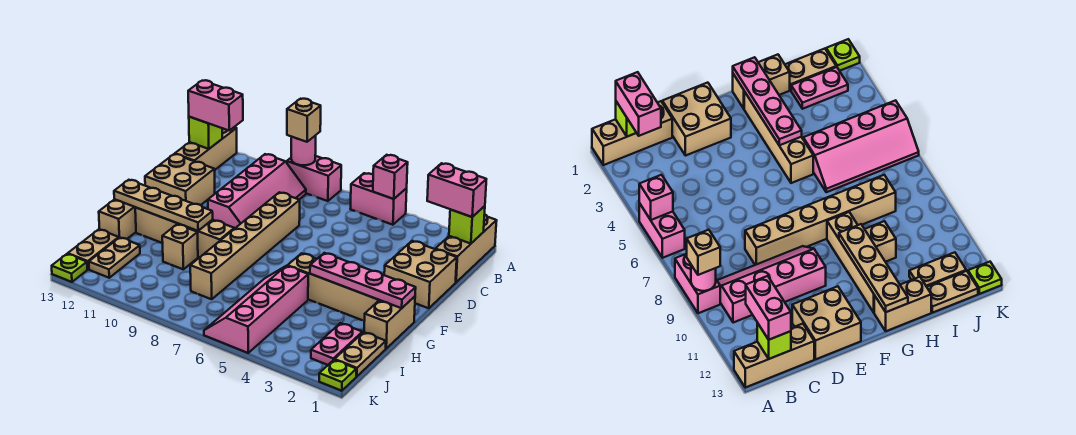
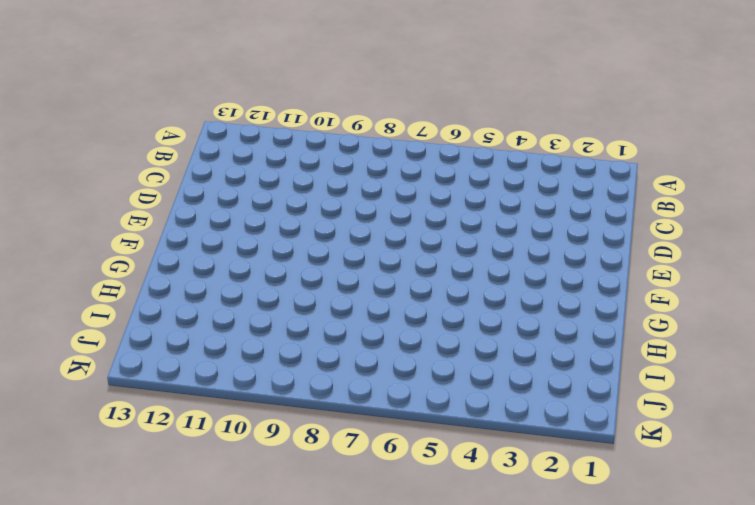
none -> tan brick A1:C1 level 1
none -> pink brick A5:A6 level 1
none -> pink brick A8:A9 level 1

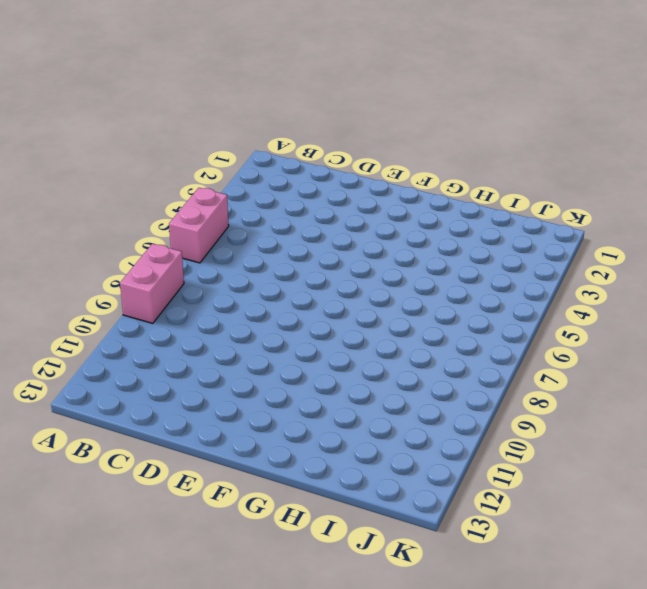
none -> tan brick A1:C1 level 1
none -> tan brick A13:C13 level 1
none -> pink slope B9:E10 level 1 top 10

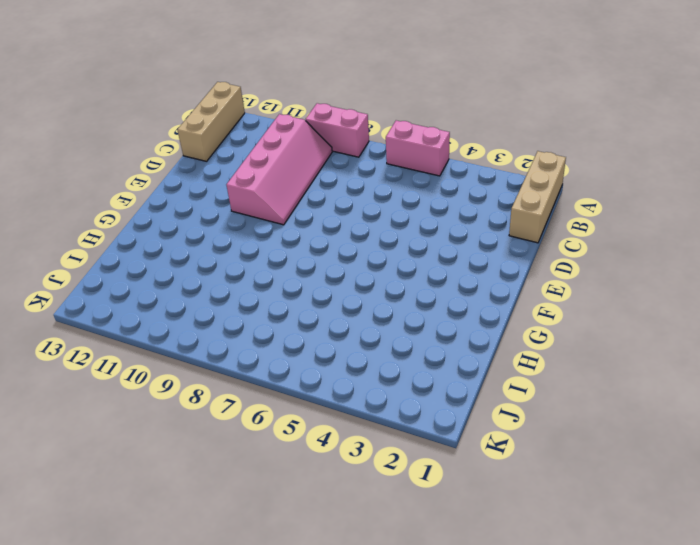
none -> tan brick D1:E2 level 1
none -> tan brick D8:I8 level 1
none -> tan brick D12:E13 level 1

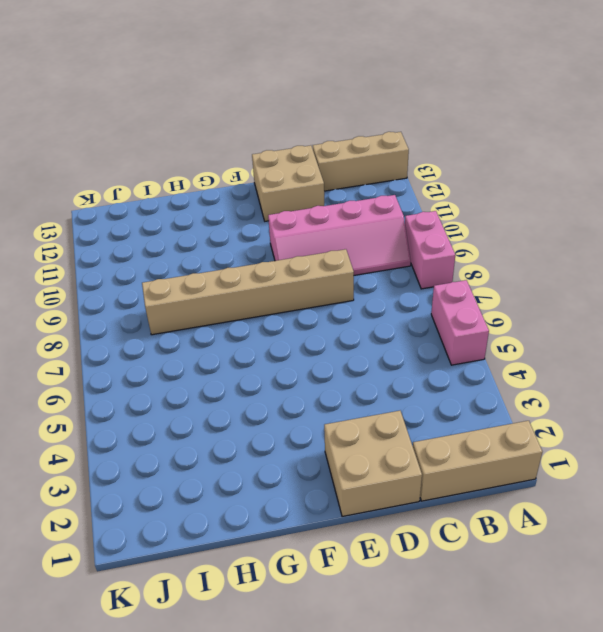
none -> tan brick G1:H1 level 1
none -> tan brick G2:G5 level 1
none -> tan brick G9:G12 level 1

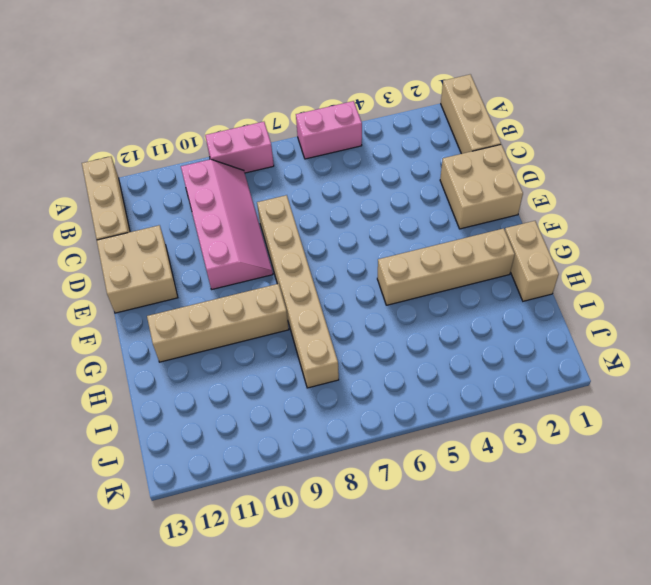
none -> tan brick G13:H13 level 1
none -> pink slope H5:K6 level 1 top 5
none -> tan brick H10 level 1

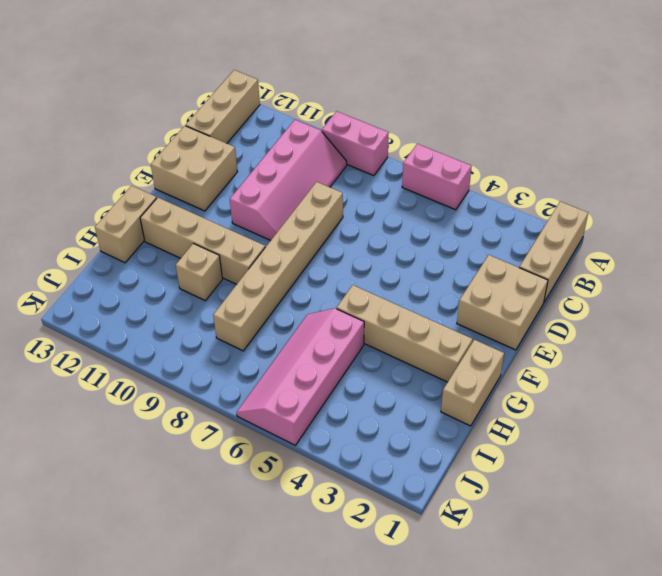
none -> tan plate I1:J1 level 1
none -> pink plate I2:J2 level 1
none -> tan plate I12:J12 level 1

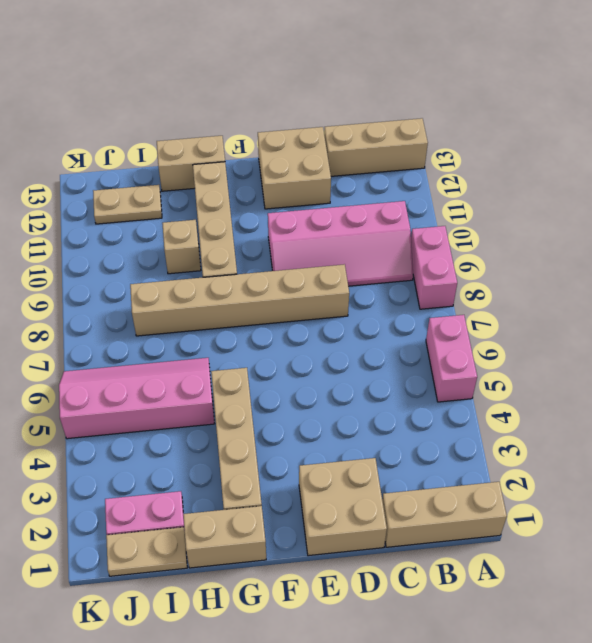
none -> tan plate I13:J13 level 1
none -> lime plate K1 level 1
none -> lime plate K13 level 1

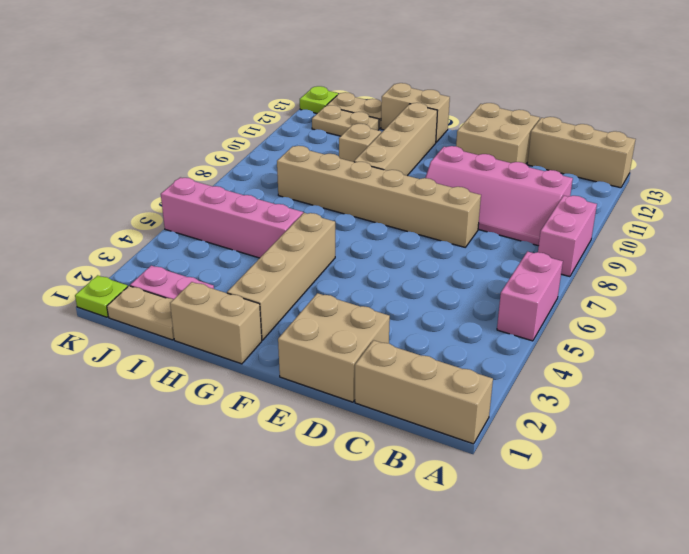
none -> pink brick A5 level 2
none -> pink round brick A9 level 2
none -> lime brick B1 level 2

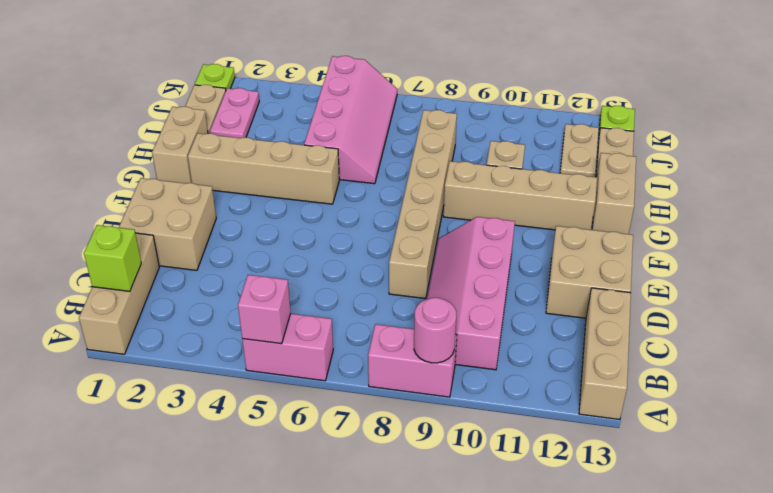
none -> lime brick B13 level 2
none -> pink plate G1:G4 level 2
none -> tan plate G10:G13 level 2

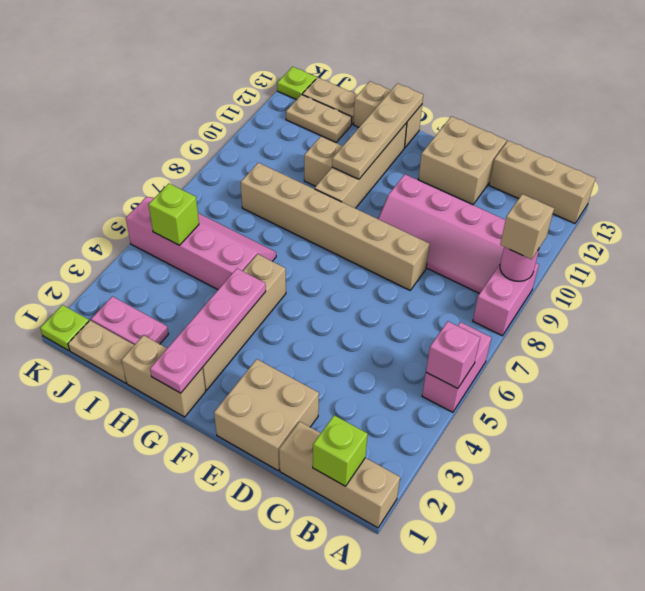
lime brick J5 level 2 -> lime brick B13 level 2
none -> pink brick B1:B2 level 3
none -> pink brick B12:B13 level 3

